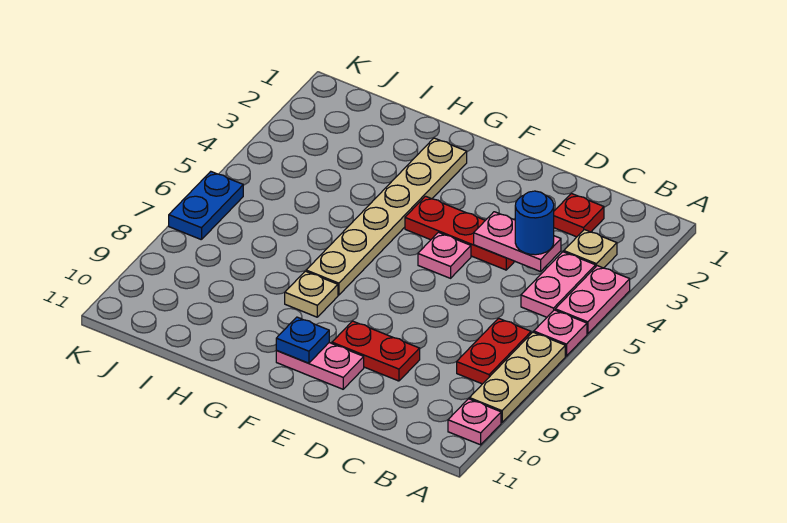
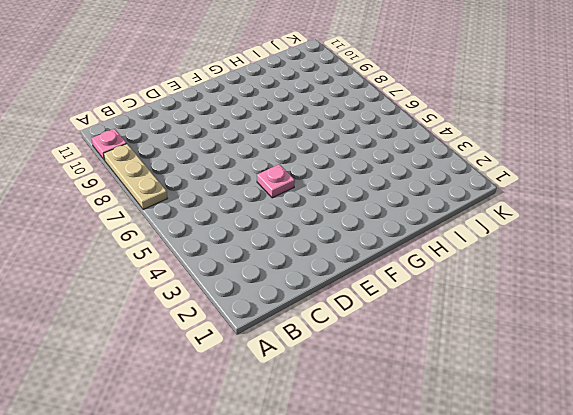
none -> pink plate A4:A5 level 1
none -> pink plate A6 level 1
none -> tan plate B3 level 1

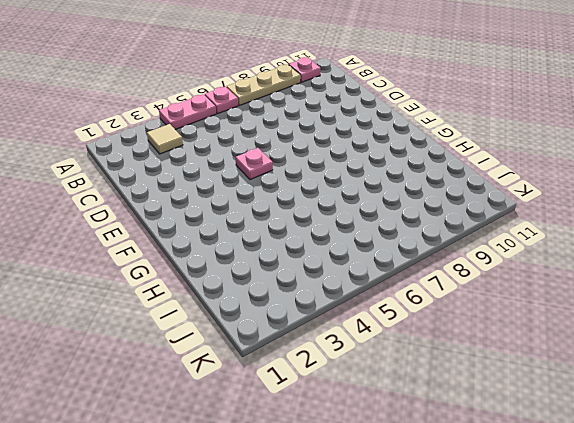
tan tile B3 level 1 -> tan plate B3 level 1
none -> pink plate B4:B5 level 1
none -> red plate B7:B8 level 1
none -> red plate C2 level 1

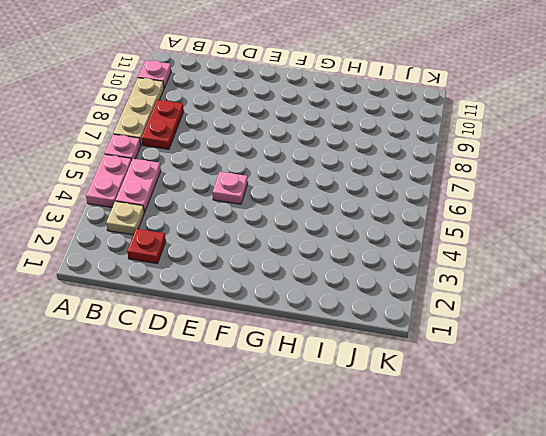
none -> red plate D4:F4 level 1
none -> red plate D9:E9 level 1
none -> pink plate E10:F10 level 1

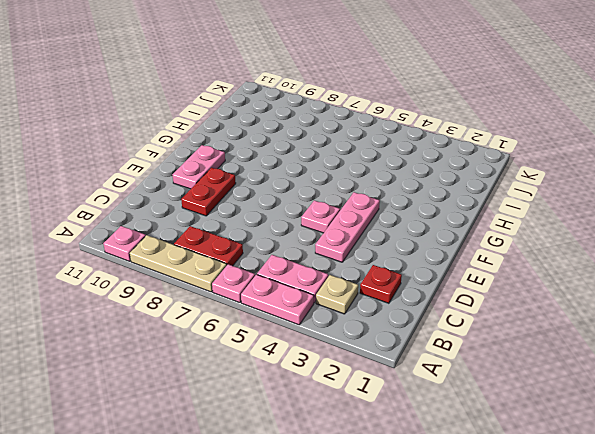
pink plate D4:F4 level 1 -> red plate D4:F4 level 1
none -> tan plate G2:G7 level 1
none -> tan plate G8 level 1
none -> blue plate K6:K7 level 1

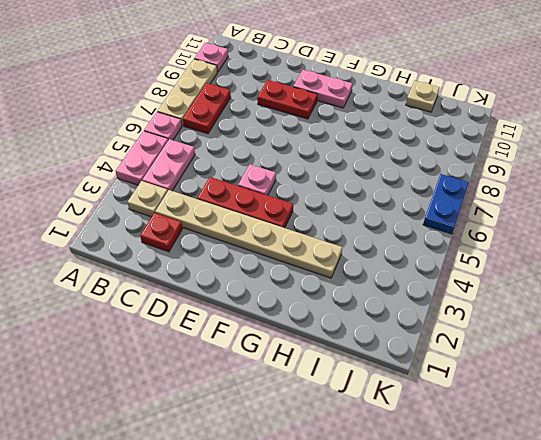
tan plate C3:H3 level 1 -> tan plate G2:G7 level 1
tan plate I11 level 1 -> tan plate G8 level 1
none -> pink plate C4:D4 level 2
none -> blue plate F10 level 2
none -> blue round brick C4 level 3

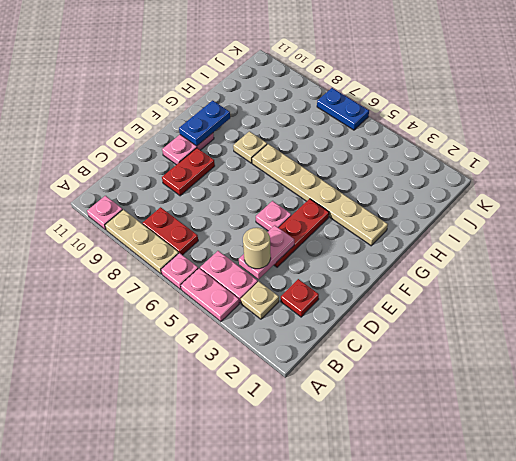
tan round brick C4 level 3 -> blue round brick C4 level 3
blue plate F10:G10 level 2 -> blue plate F10 level 2

